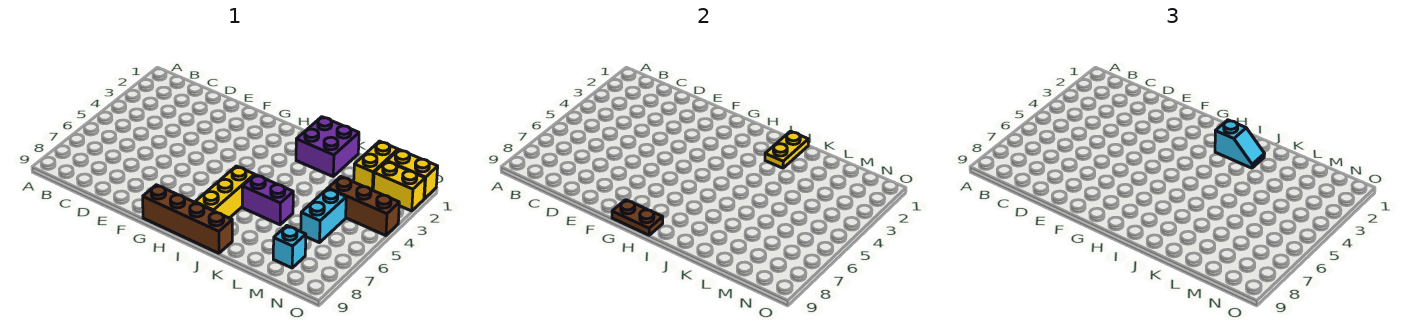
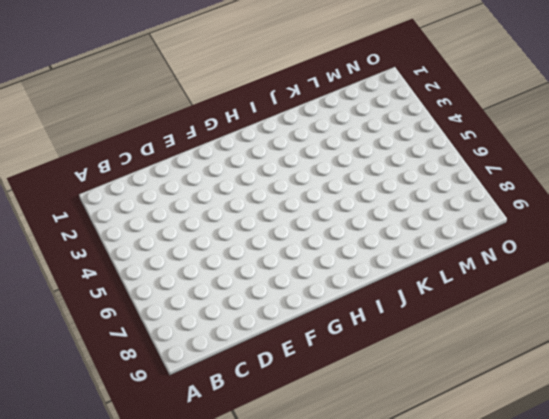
none -> brown brick G9:J9 level 1
none -> yellow brick I6:I8 level 1
none -> purple brick J1:K2 level 1

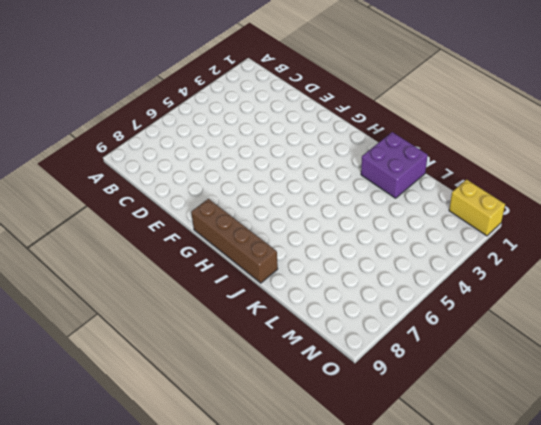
none -> yellow brick I6:I8 level 1
none -> purple brick J6:K6 level 1
none -> yellow brick M1:M2 level 1

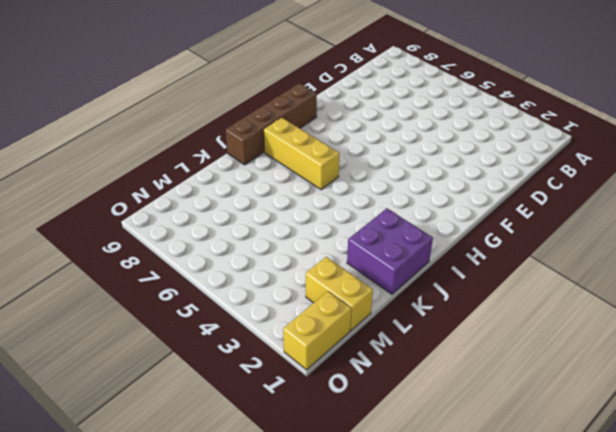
none -> purple brick J6:K6 level 1
none -> brown brick M4:O4 level 1
none -> cyan brick M5:M6 level 1

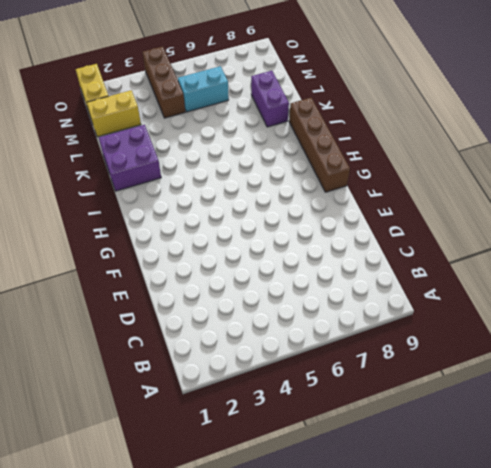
purple brick K8:L8 level 1 -> purple brick J6:K6 level 1
none -> yellow brick I6:I8 level 1
none -> cyan brick M8 level 1
none -> yellow brick N2:O2 level 1

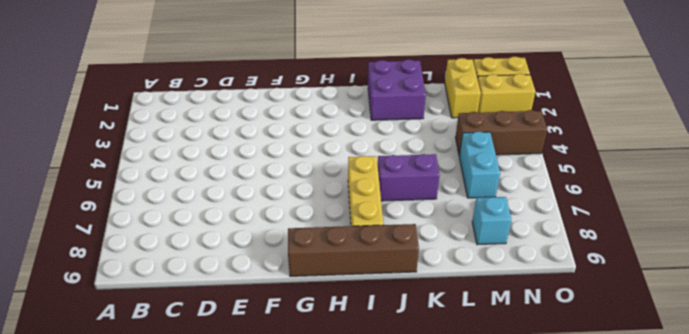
none -> brown plate G9:H9 level 2
none -> yellow plate J1:J2 level 2
none -> cyan slope I2:J2 level 3 top I

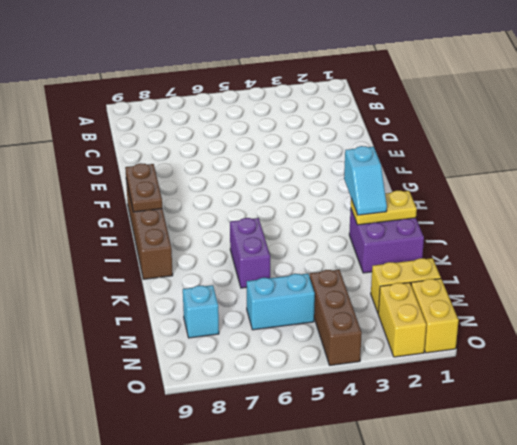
none -> yellow brick I6:I8 level 1

